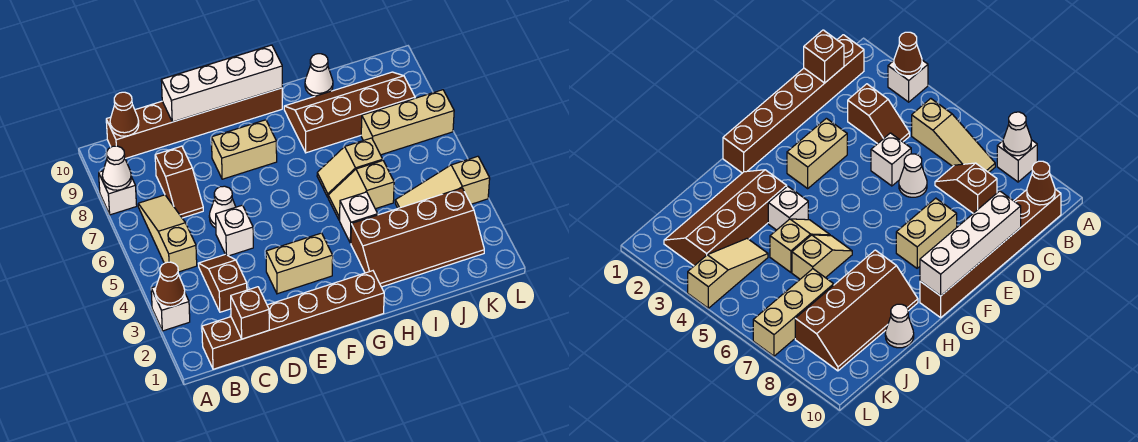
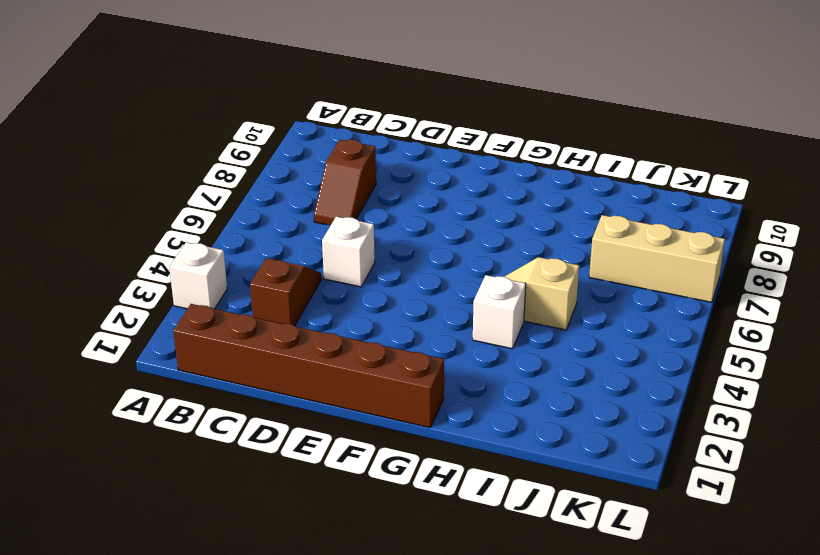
none -> white brick A8 level 1
none -> tan slope B5:B7 level 1 top 5
none -> brown brick B10:G10 level 1

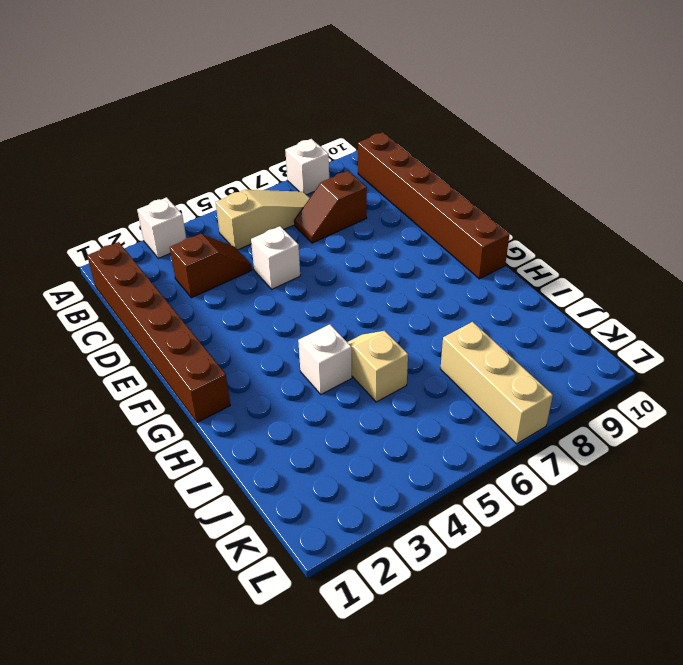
none -> white cone D6 level 1
none -> tan brick E3:F3 level 1
none -> tan brick E8:F8 level 1

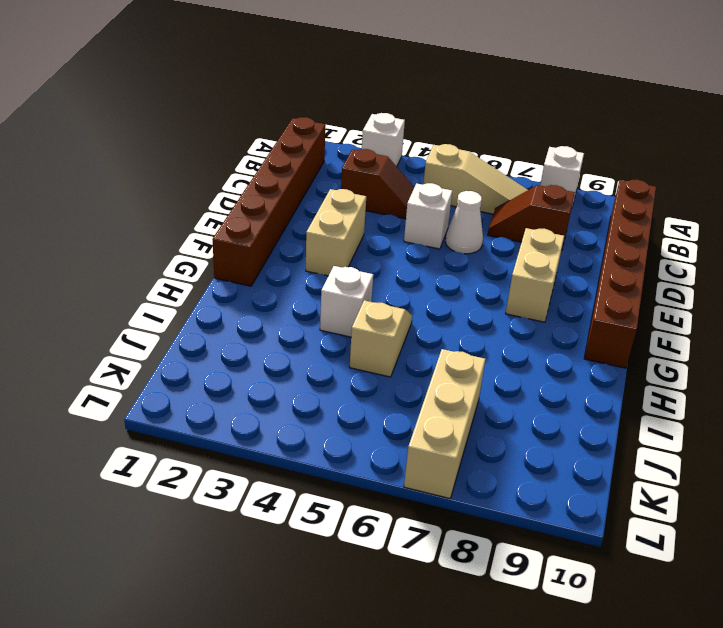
none -> brown slope H2:K3 level 1 top 3
none -> tan slope H6:I6 level 1 top I
none -> brown slope H8:K9 level 1 top 8

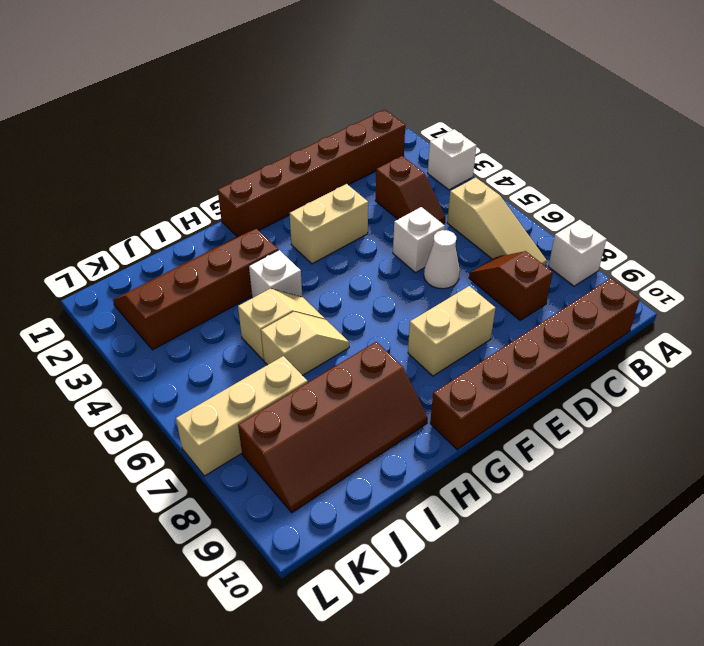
none -> white cone I10 level 1
none -> tan slope J4:L4 level 1 top L
none -> brown cone A3 level 2

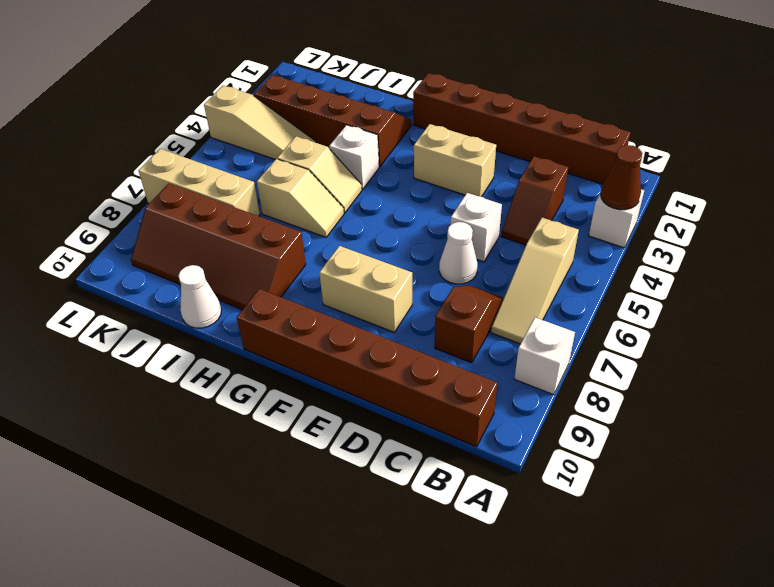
none -> white cone A8 level 2
none -> brown cone B10 level 2
none -> brown brick C1 level 2

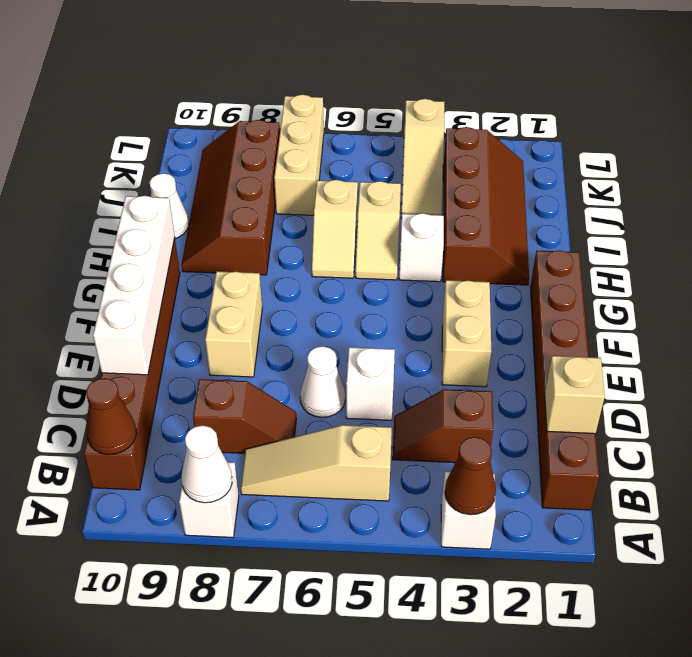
tan brick C1 level 2 -> brown brick C1 level 2

